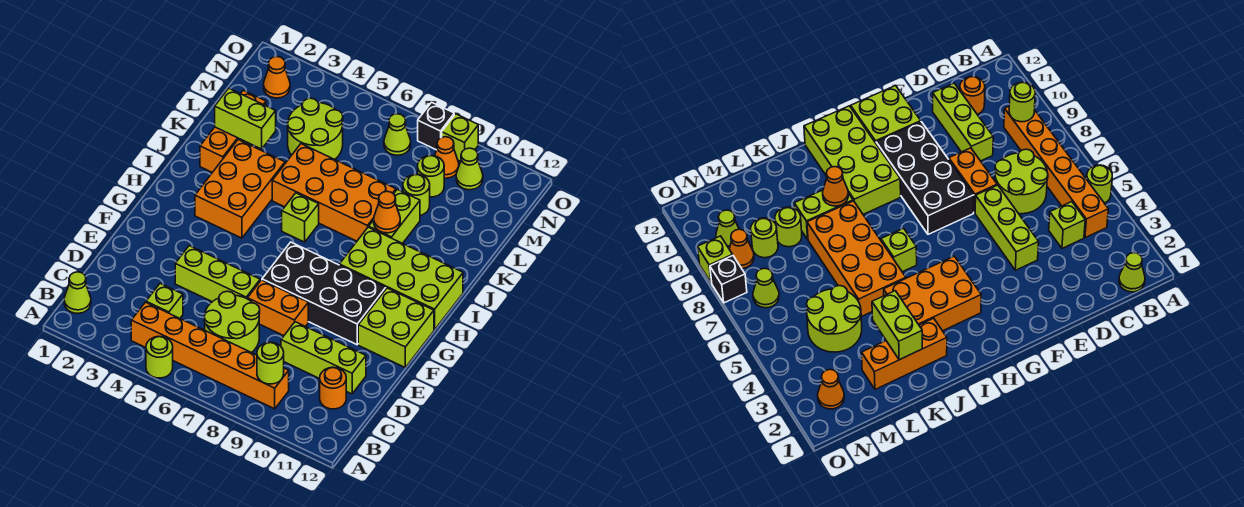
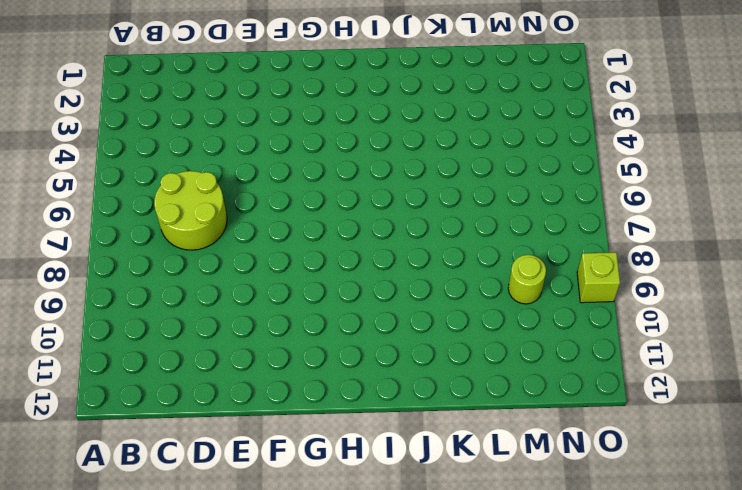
none -> lime round brick A5 level 1
none -> lime cone B1 level 1
none -> orange brick B4:B9 level 1

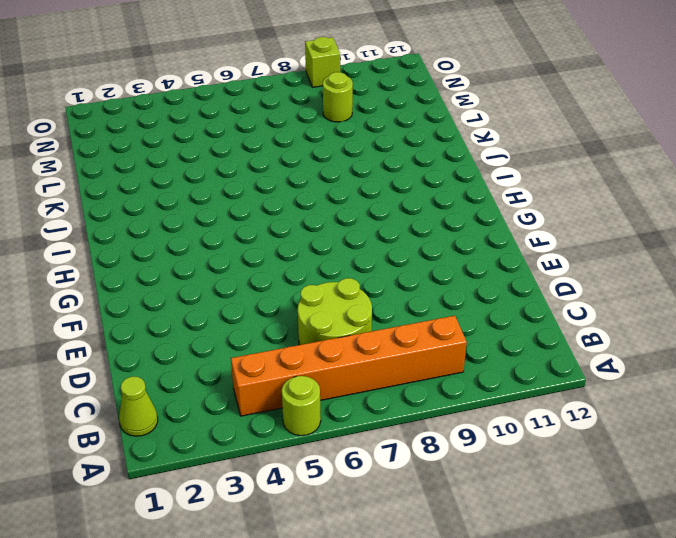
none -> lime brick C4 level 1
none -> orange round brick C11 level 1
none -> lime brick D9:D11 level 1

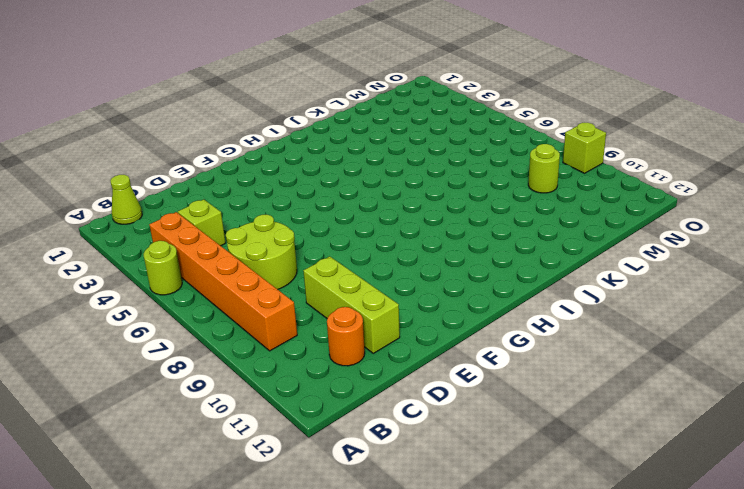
none -> lime brick E4:E6 level 1
none -> orange brick E7:E8 level 1
none -> black brick F7:G10 level 1

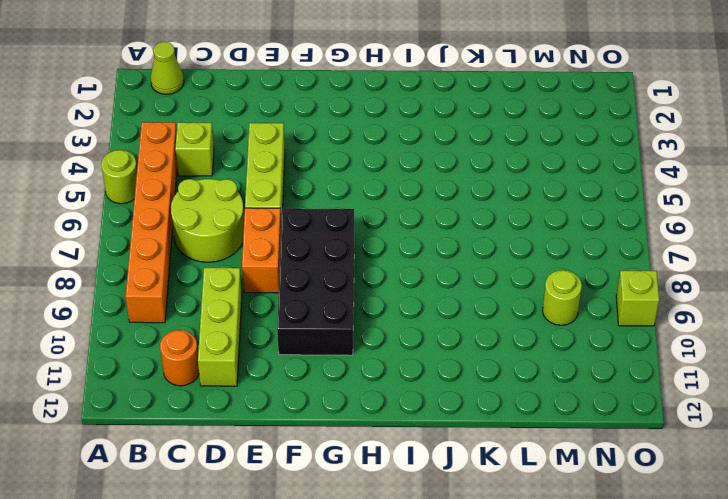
none -> lime brick F11:G12 level 1
none -> orange brick H3:J4 level 1
none -> lime brick H9:I12 level 1

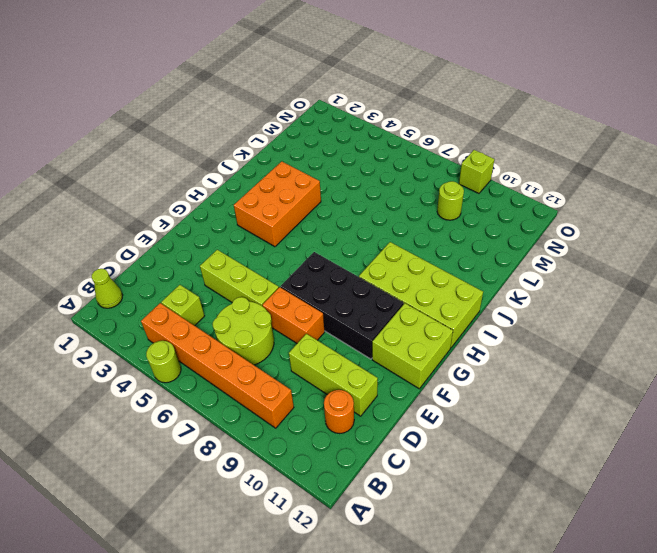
none -> lime brick I6 level 1
none -> orange brick J2:L2 level 1
none -> orange brick J5:K8 level 1

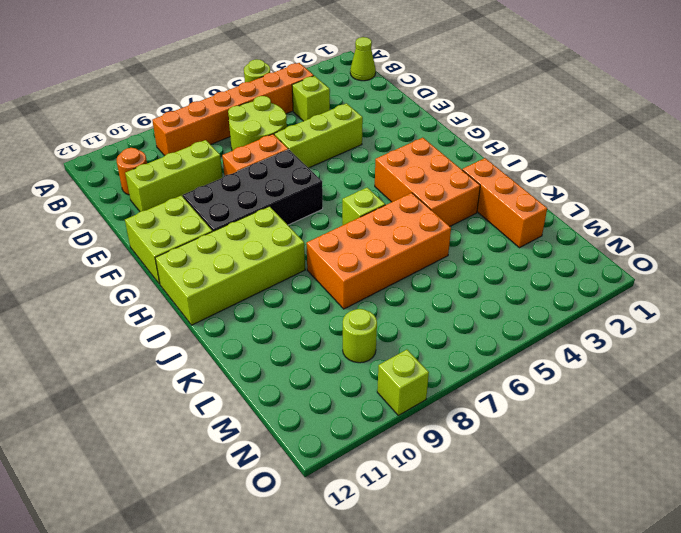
none -> lime brick J9:K9 level 1
none -> lime round brick L4:M5 level 1
none -> lime round brick L9 level 1

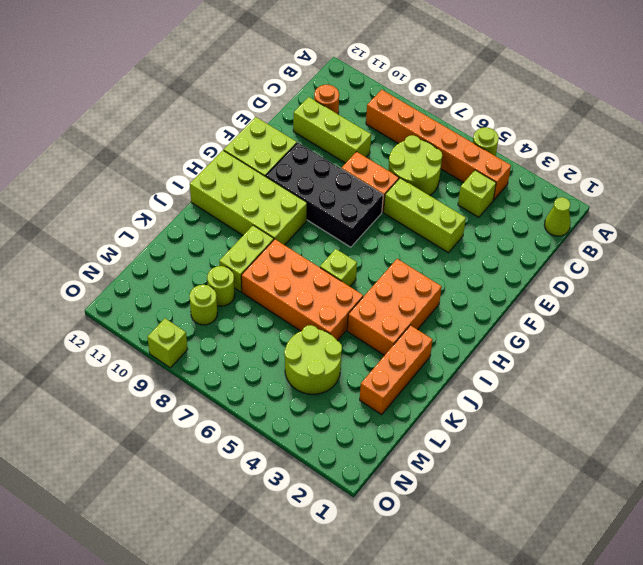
none -> orange cone N2 level 1
none -> lime cone N7 level 1
none -> orange cone N9 level 1

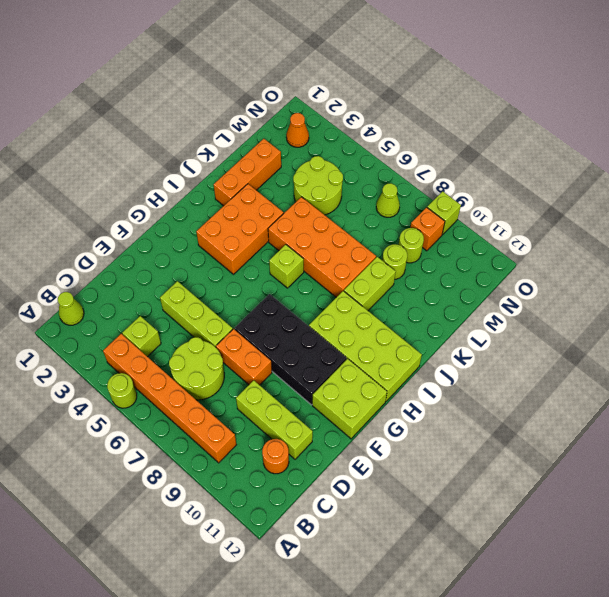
orange brick N9 level 1 -> orange cone N9 level 1
none -> lime cone N10 level 1
none -> black brick O8 level 1
none -> lime round brick B9 level 2

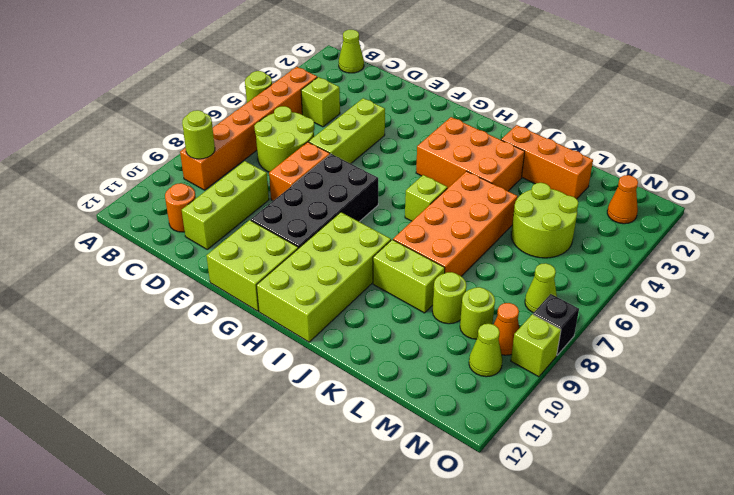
none -> orange cone J9 level 2
none -> lime brick K2:K3 level 2

